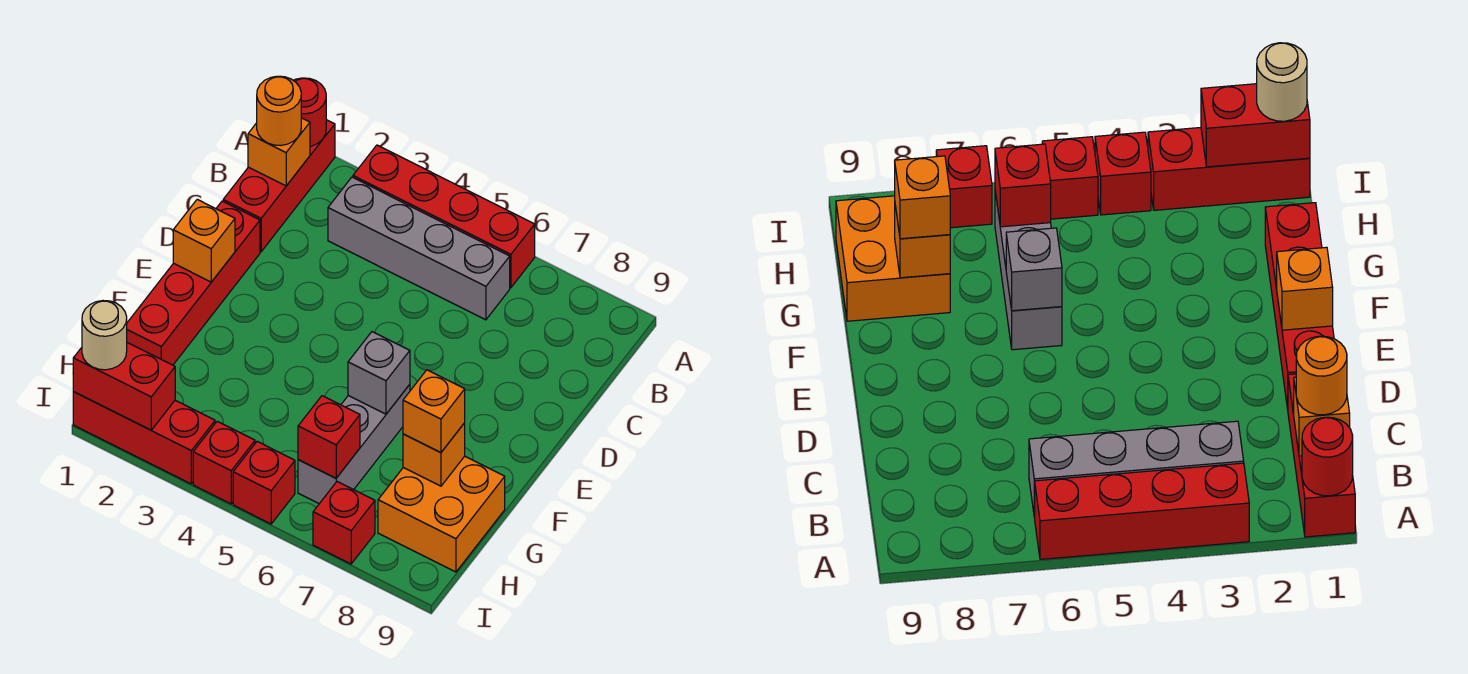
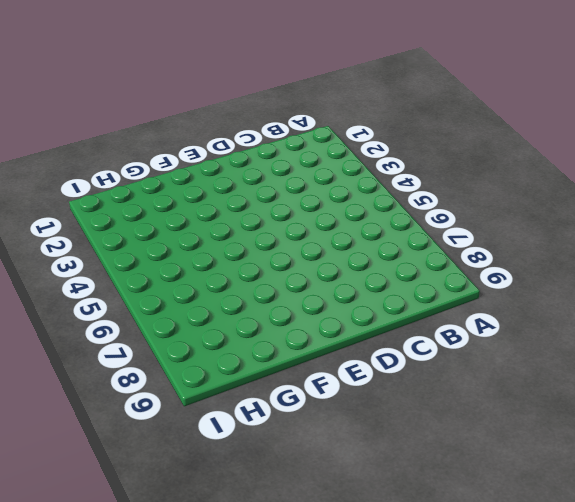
none -> red brick A1:C1 level 1
none -> red brick A3:A6 level 1
none -> grey brick B3:B6 level 1

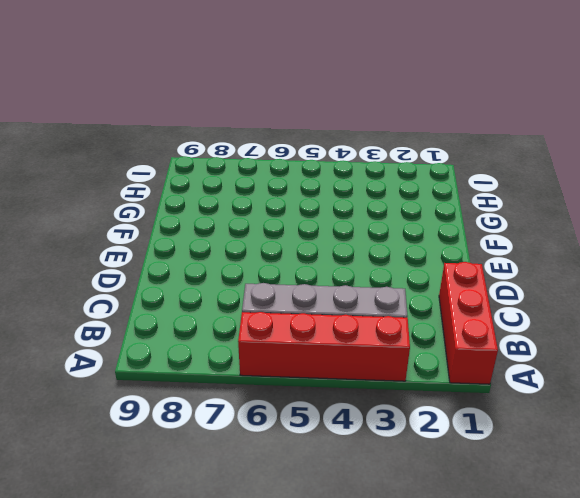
none -> red brick D1:G1 level 1
none -> grey brick F6:H6 level 1
none -> orange brick G8:H9 level 1

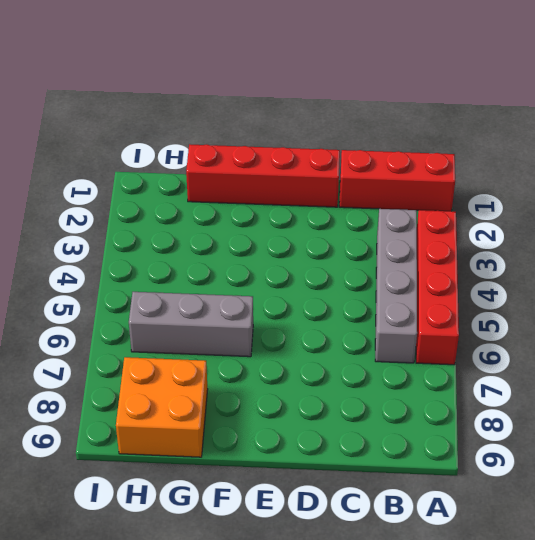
none -> red brick I1:I3 level 1
none -> red brick I4 level 1
none -> red brick I5 level 1

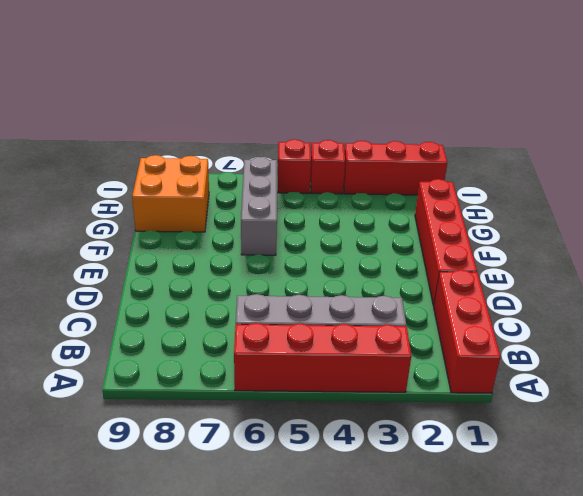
none -> red brick I7 level 1
none -> red round brick A1 level 2
none -> orange brick B1 level 2

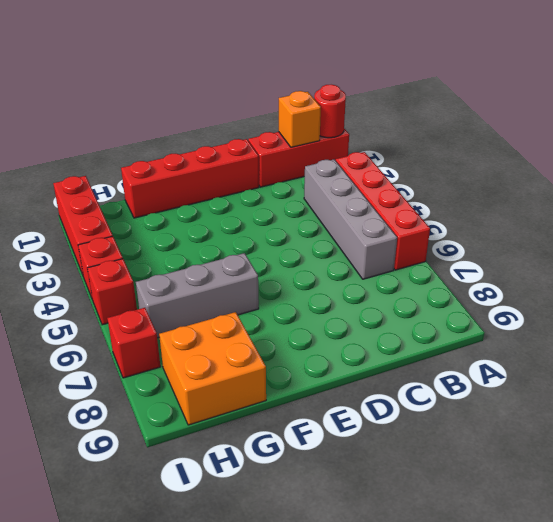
none -> orange brick E1 level 2
none -> grey brick F6 level 2
none -> orange brick G8 level 2

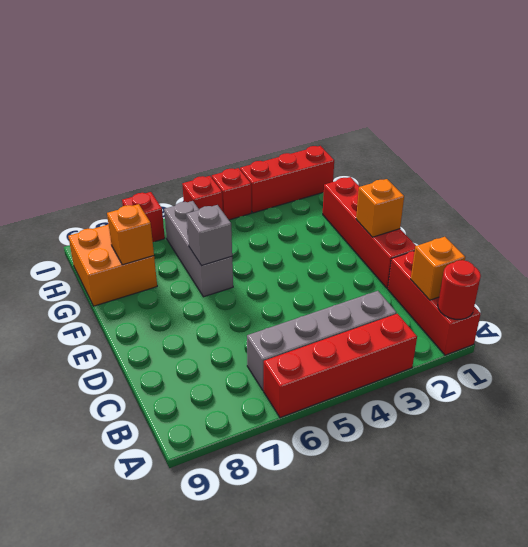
none -> red brick H6 level 2
none -> red brick I1:I2 level 2
none -> orange round brick B1 level 3

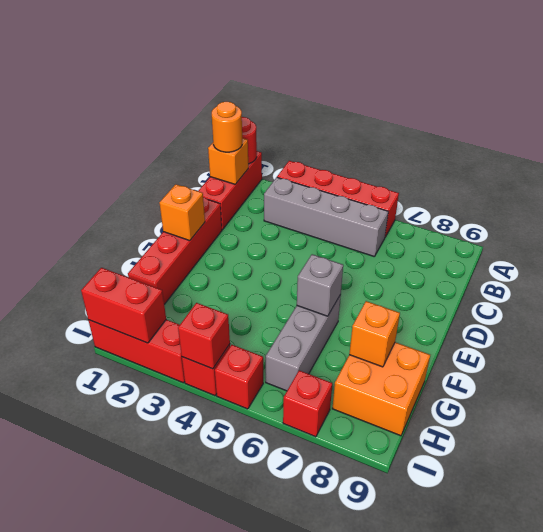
red brick I4 level 2 -> red brick H6 level 2
none -> orange brick G8 level 3
none -> tan round brick I1 level 3

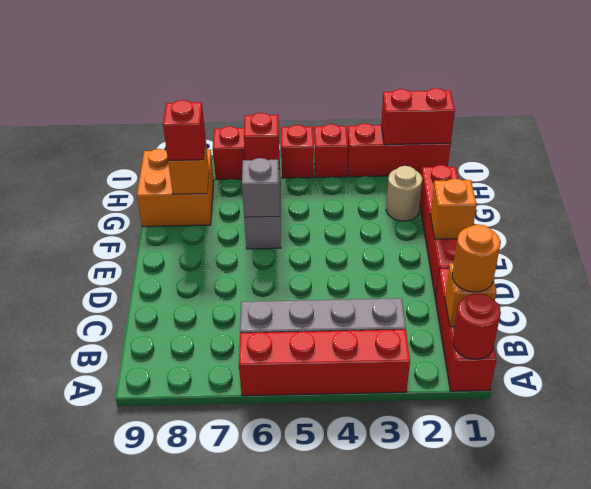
tan round brick G2 level 1 -> tan round brick I1 level 3
red brick G8 level 3 -> orange brick G8 level 3

